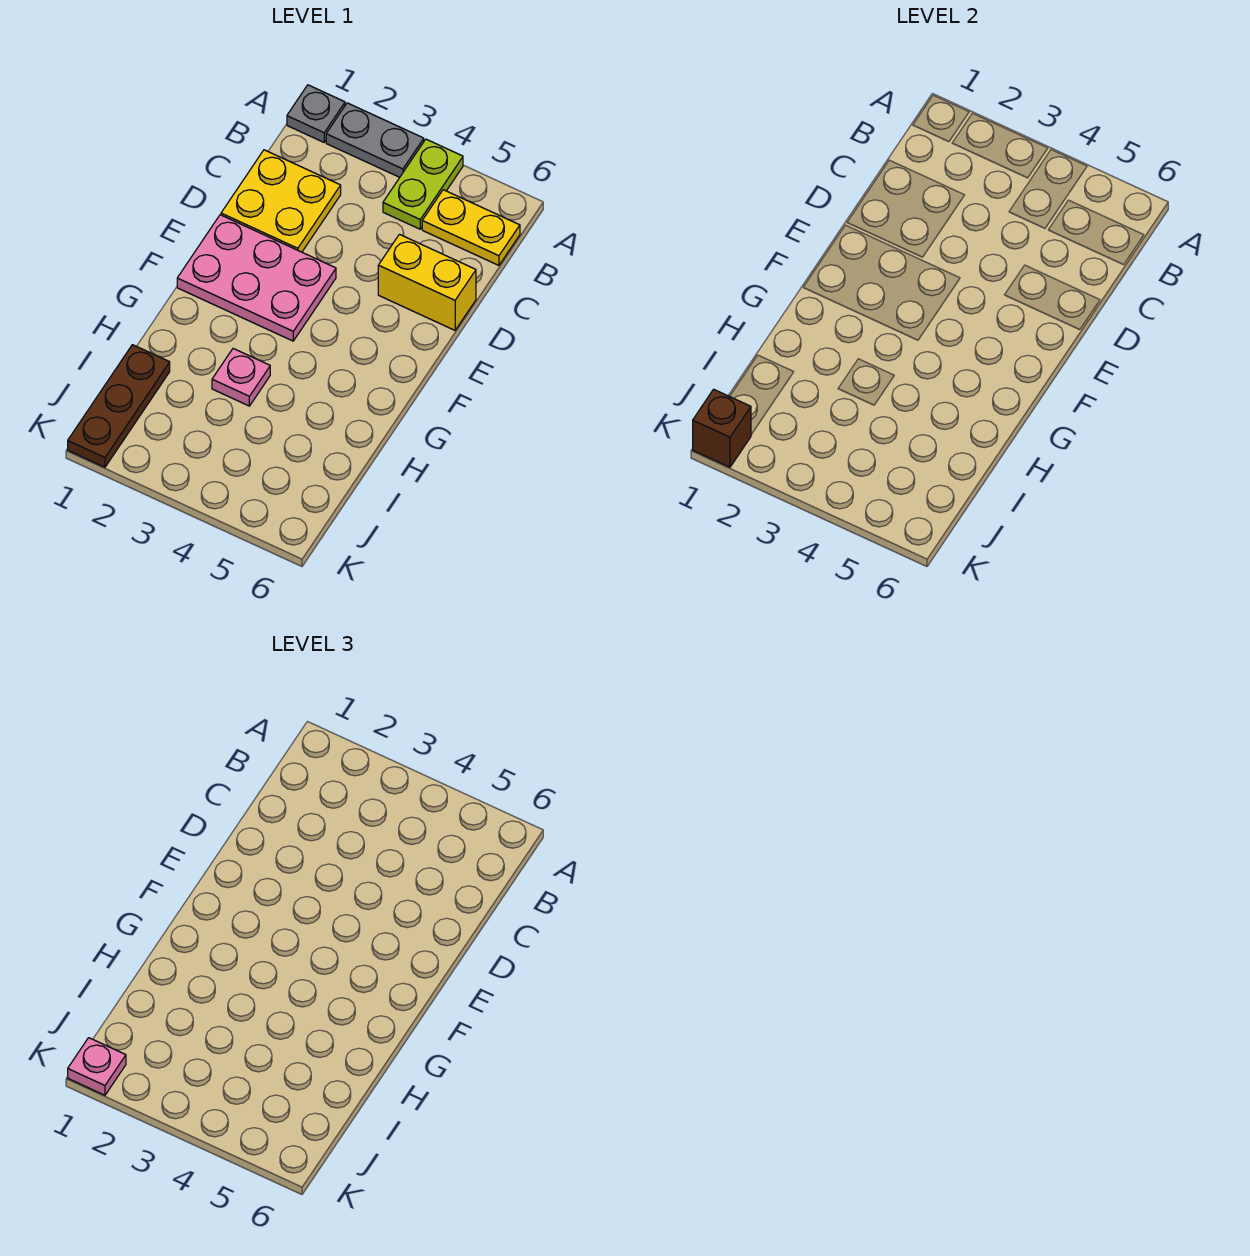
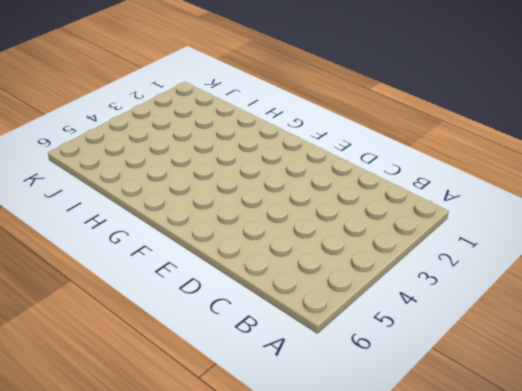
none -> grey plate A1 level 1
none -> grey plate A2:A3 level 1

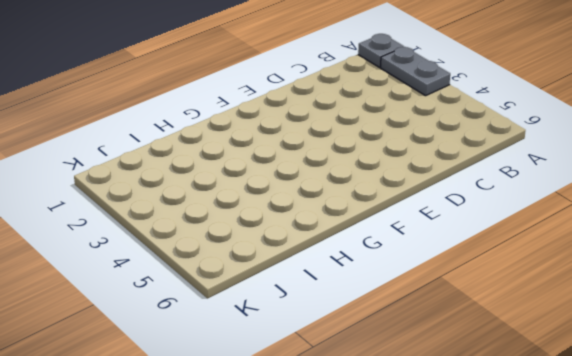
none -> lime plate A4:B4 level 1
none -> yellow plate B5:B6 level 1

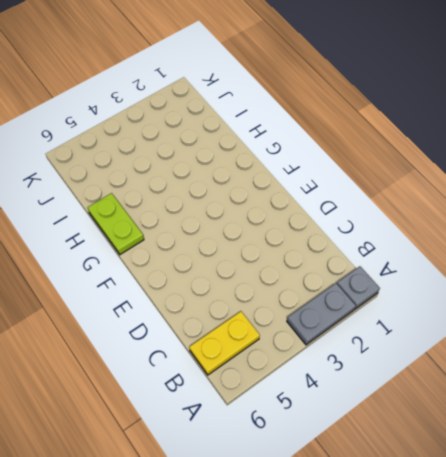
lime plate G6:H6 level 1 -> lime plate A4:B4 level 1
none -> yellow plate C1:D2 level 1
none -> yellow brick D5:D6 level 1

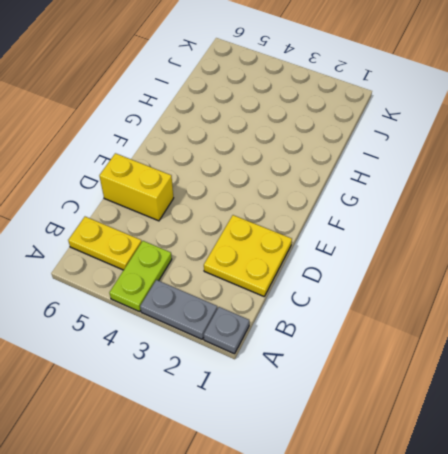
none -> pink plate E1:F3 level 1
none -> pink plate H3 level 1

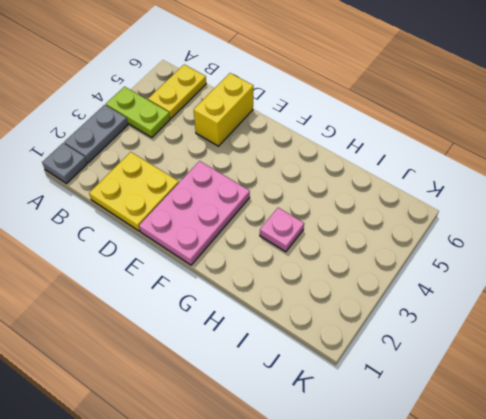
none -> brown plate I1:K1 level 1
none -> brown brick K1 level 2

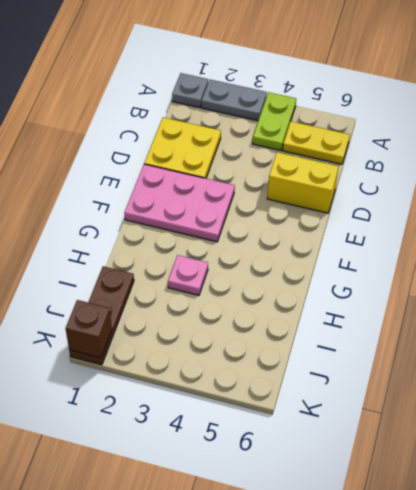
none -> pink plate K1 level 3

